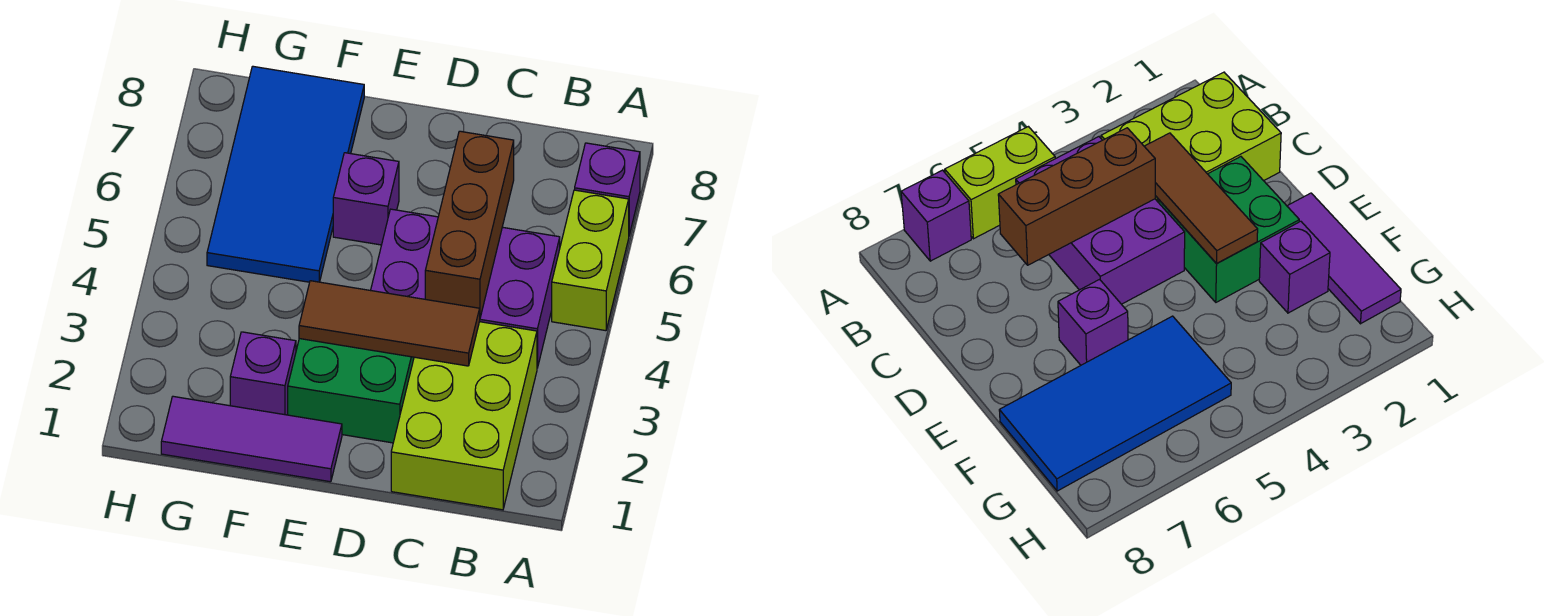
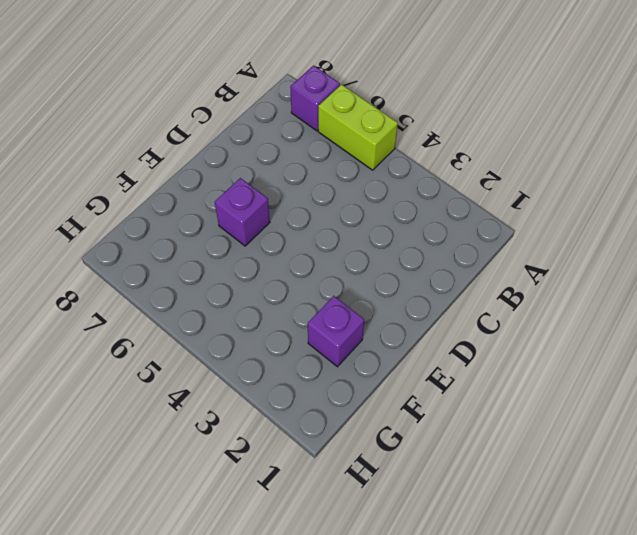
none -> lime brick B1:C3 level 1
none -> purple brick B4:D5 level 1

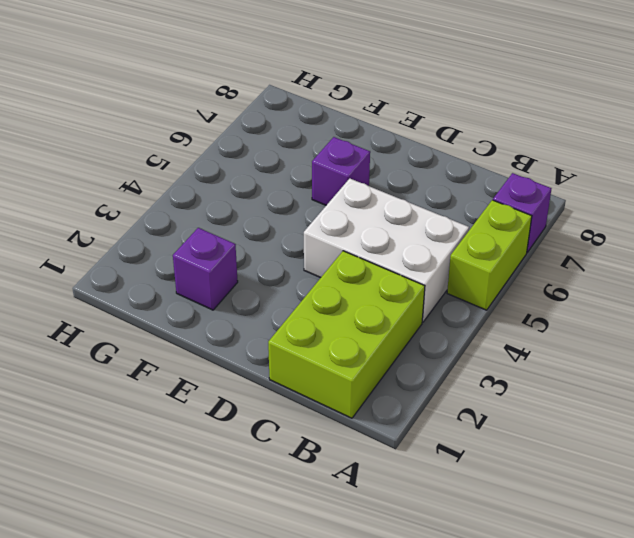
white brick B4:D5 level 1 -> purple brick B4:D5 level 1
none -> green brick D2:E3 level 1
none -> purple tile E1:G1 level 1

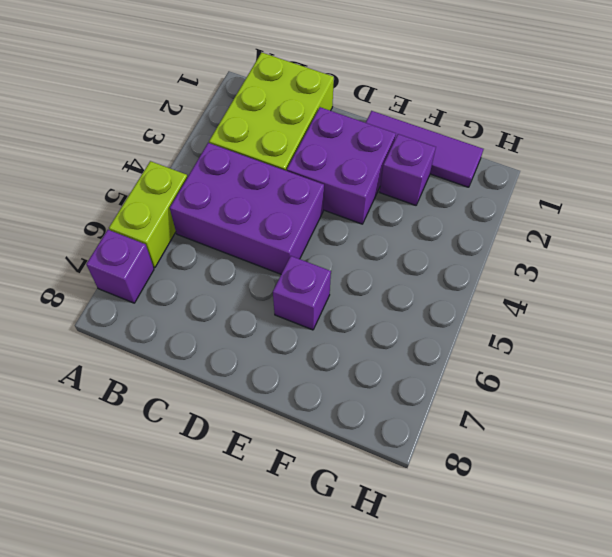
purple brick D2:E3 level 1 -> green brick D2:E3 level 1
none -> blue tile F5:G8 level 1
none -> brown tile C3:E3 level 2

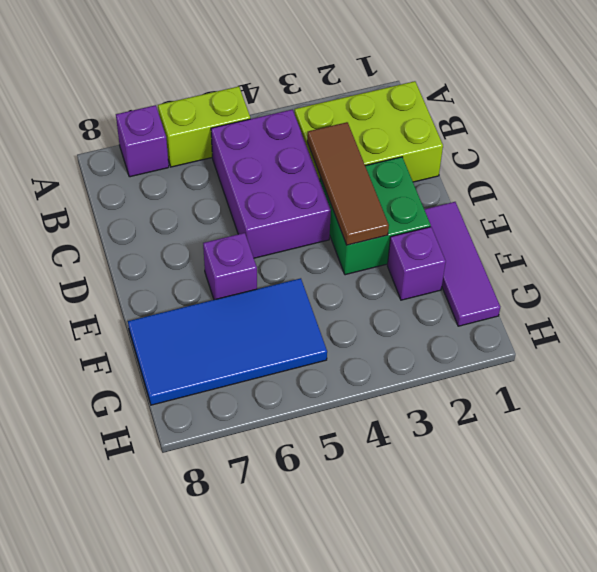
none -> brown brick C4:C6 level 2

